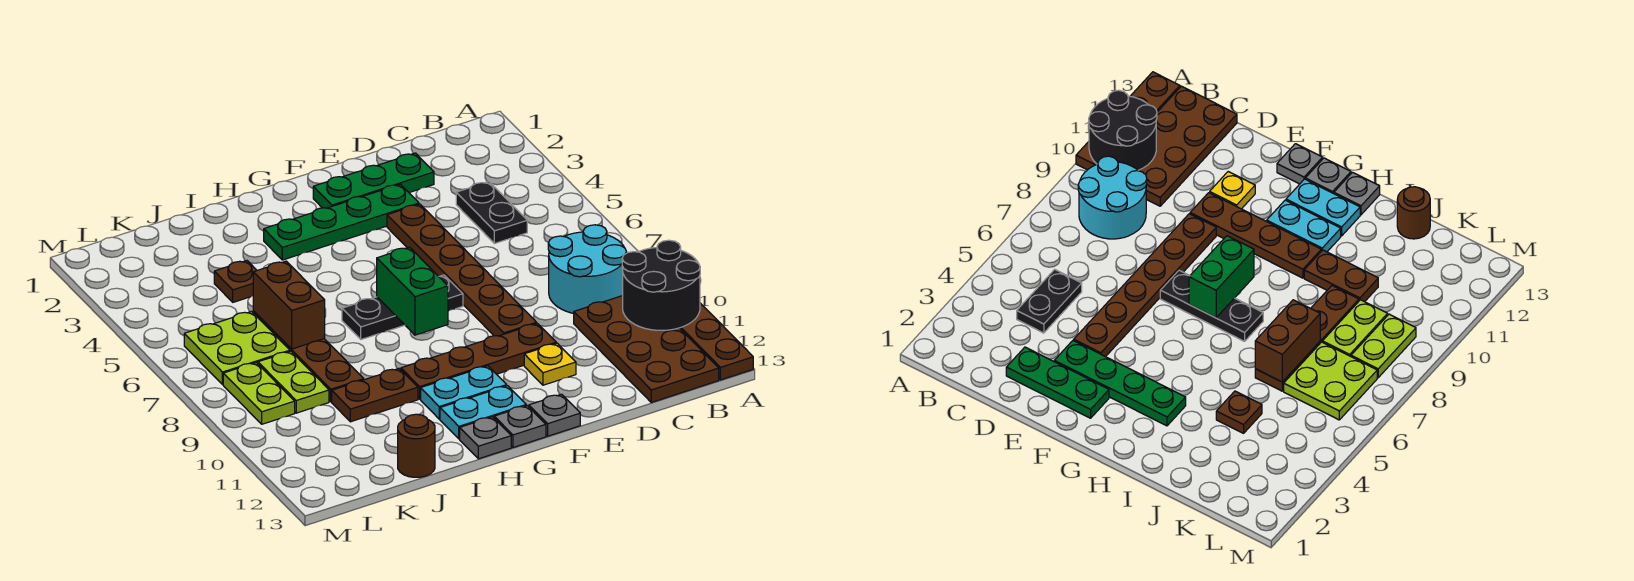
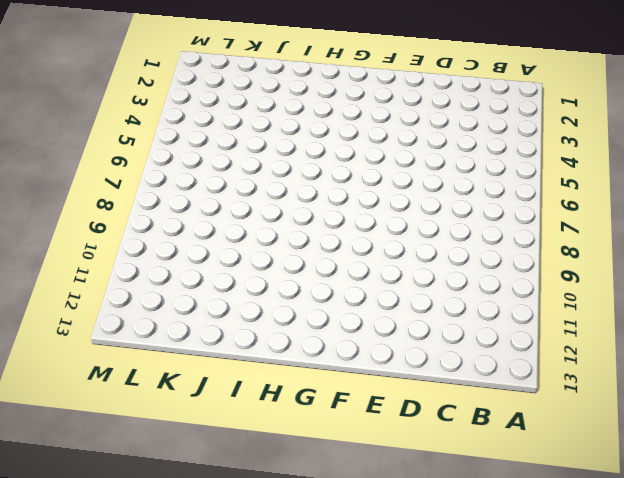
none -> brown plate A10:A13 level 1
none -> cyan round brick B8:C9 level 1
none -> brown plate B10:C13 level 1

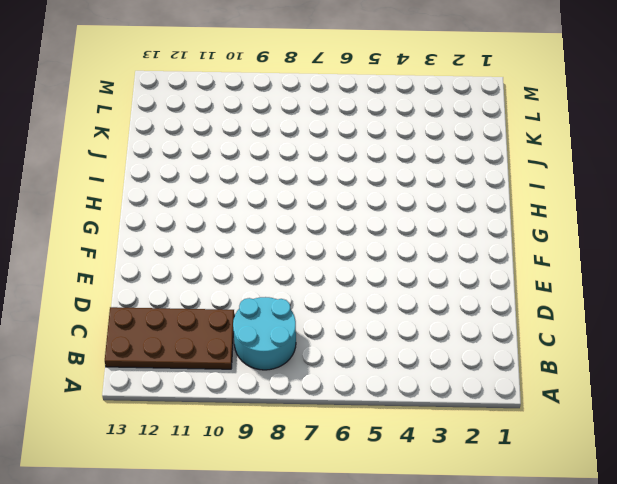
none -> brown plate A10:A13 level 1
none -> black plate C4:C5 level 1
none -> green plate D2:F2 level 1

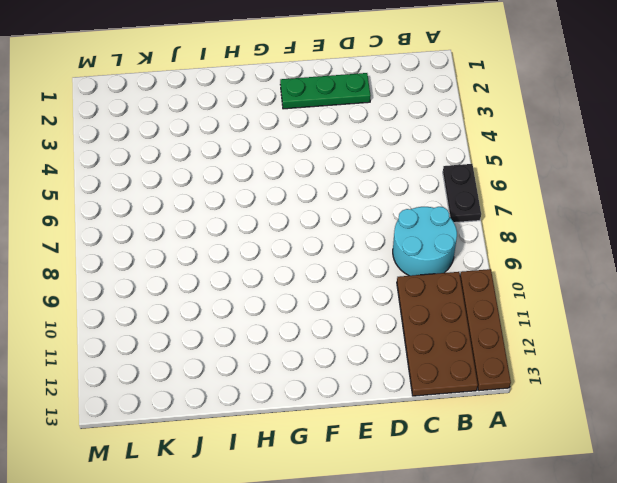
black plate A6:A7 level 1 -> black plate C4:C5 level 1
none -> green plate E3:H3 level 1
none -> brown plate E4:E9 level 1
none -> brown plate E10:H10 level 1

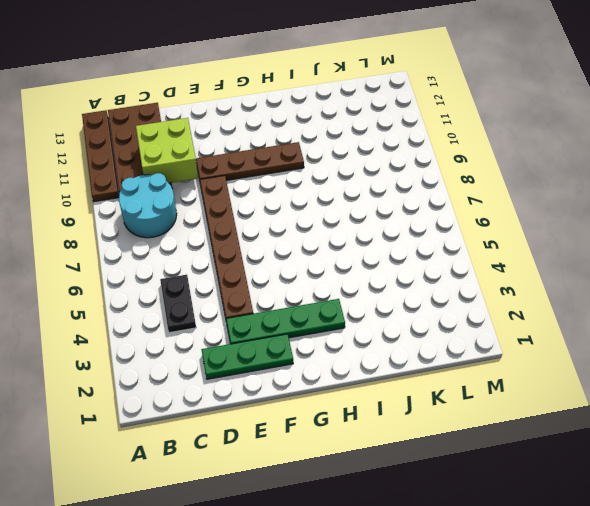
lime brick C10:D11 level 2 -> none
none -> yellow plate E11 level 1
none -> black plate F7:H7 level 1
none -> grey plate F13 level 1

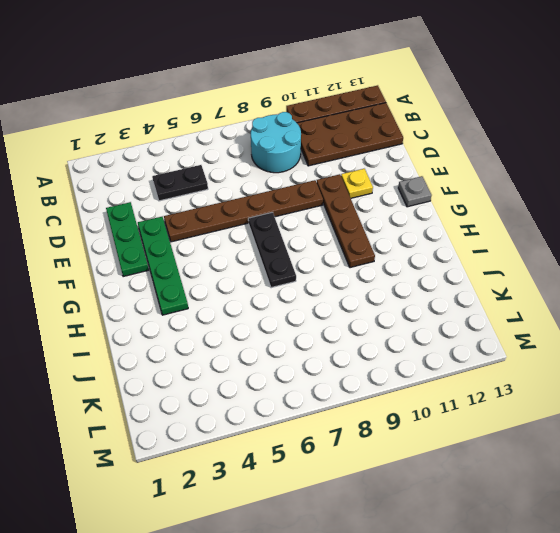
none -> cyan plate G11:H11 level 1
none -> cyan plate G12:H12 level 1
none -> grey plate G13 level 1

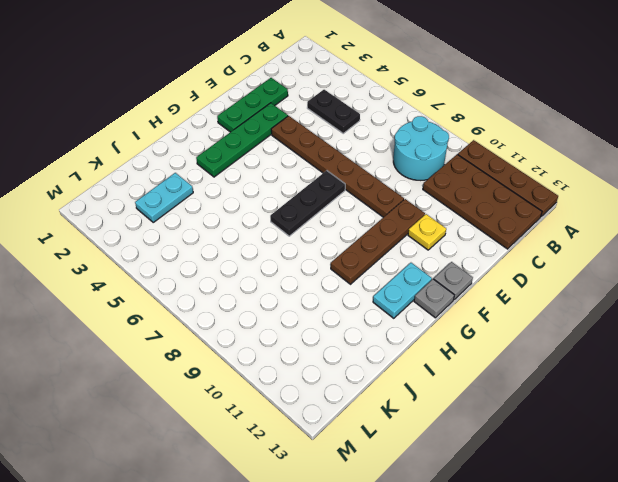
cyan plate J3:K3 level 1 -> cyan plate G11:H11 level 1
none -> grey plate H13 level 1
none -> brown plate I10:J10 level 1
none -> brown plate J4 level 1

